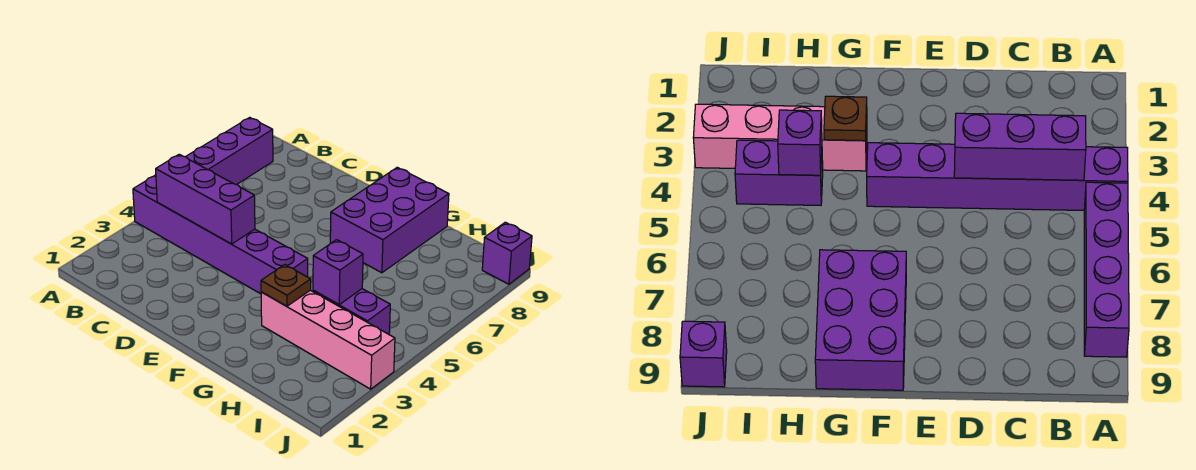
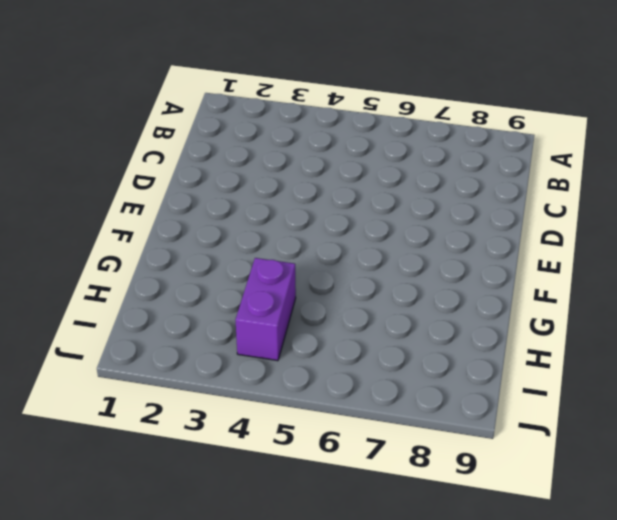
none -> purple brick A4:F4 level 1
none -> purple brick A5:A8 level 1

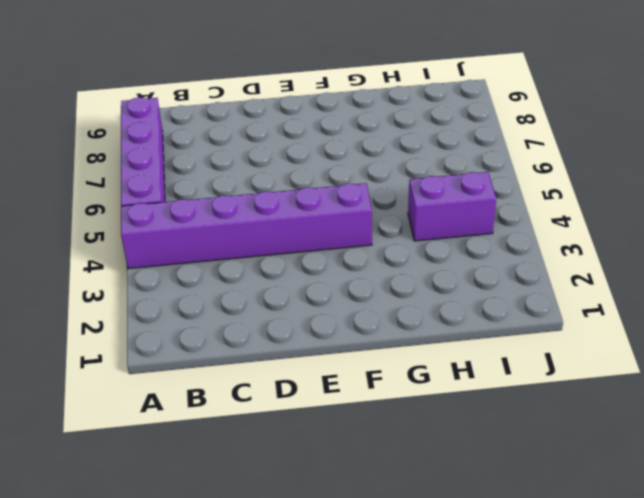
none -> purple brick F7:G9 level 1
none -> pink brick G3:J3 level 1

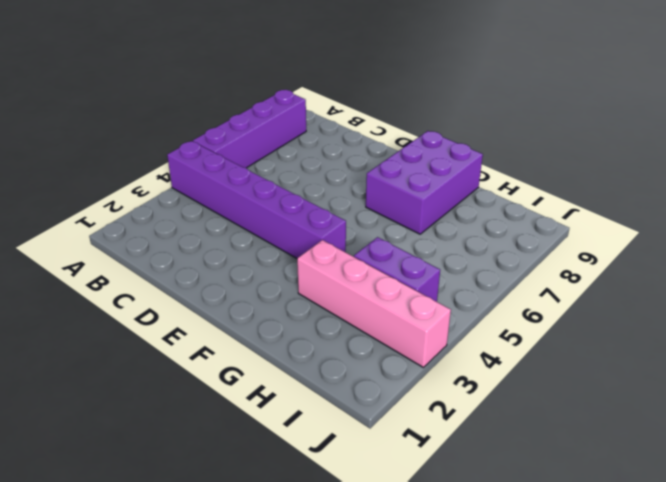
none -> purple brick J9 level 1
none -> purple brick B4:D4 level 2

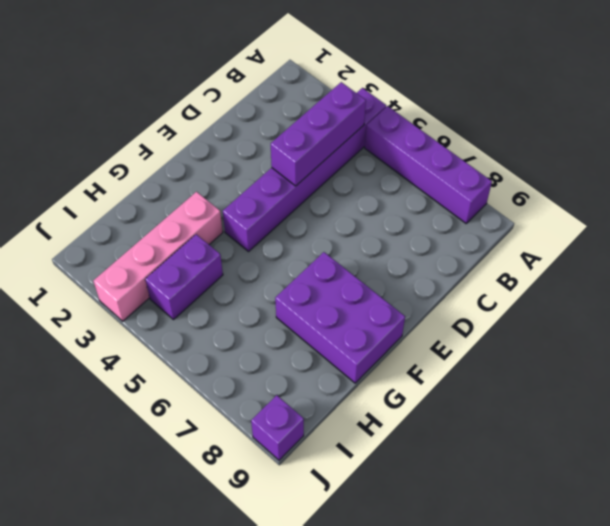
none -> brown plate G3 level 2
none -> purple brick H4 level 2

